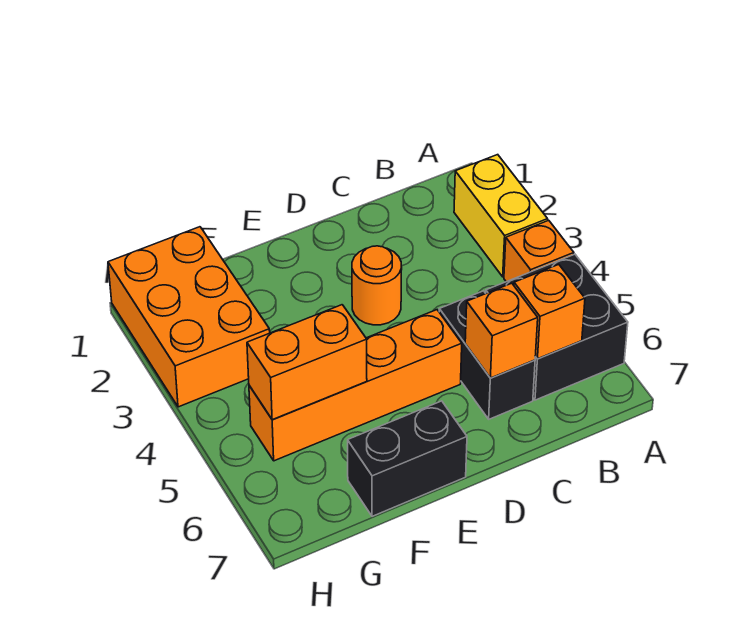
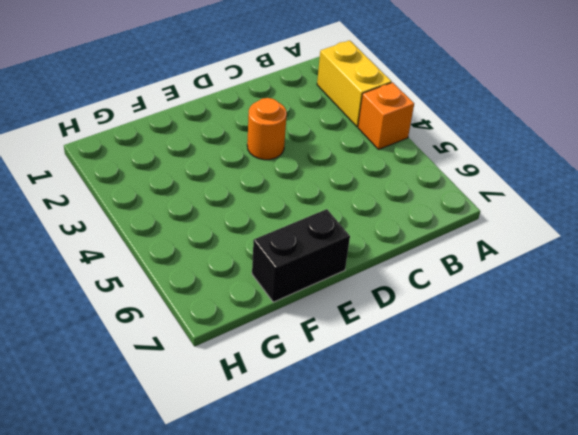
none -> black brick A5:B6 level 1
none -> black brick C5:C6 level 1

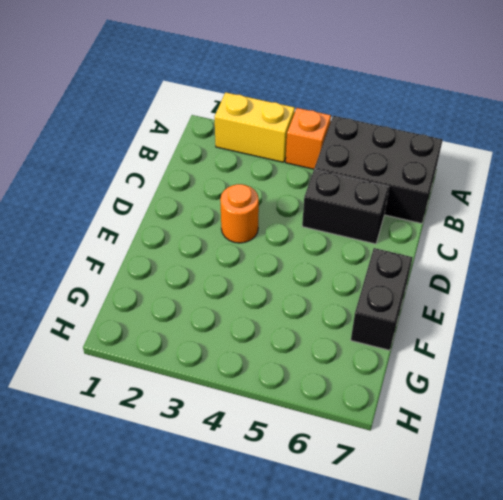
black brick A5:B7 level 1 -> black brick A5:B6 level 1
none -> orange brick D5:G5 level 1
none -> orange brick G1:H3 level 1

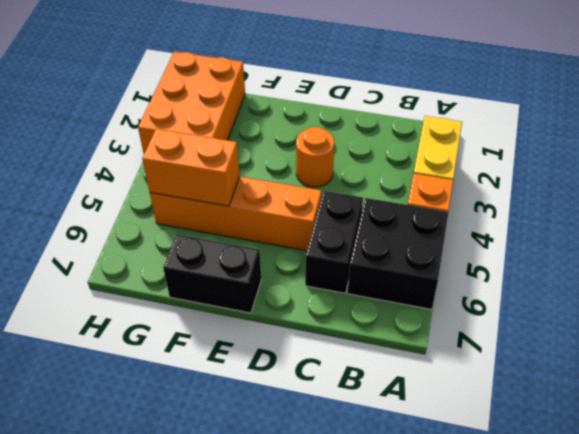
none -> orange brick B6 level 2
none -> orange brick C6 level 2

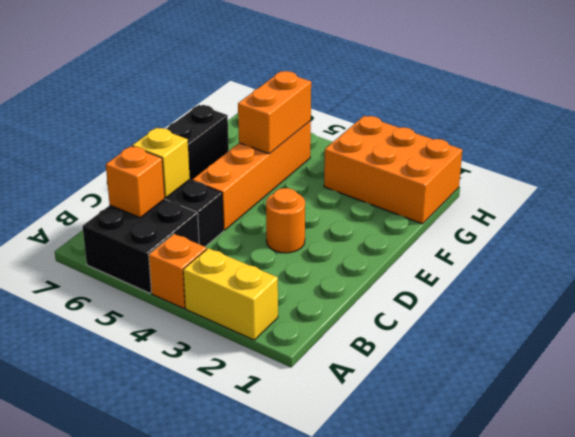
yellow brick C6 level 2 -> orange brick C6 level 2

